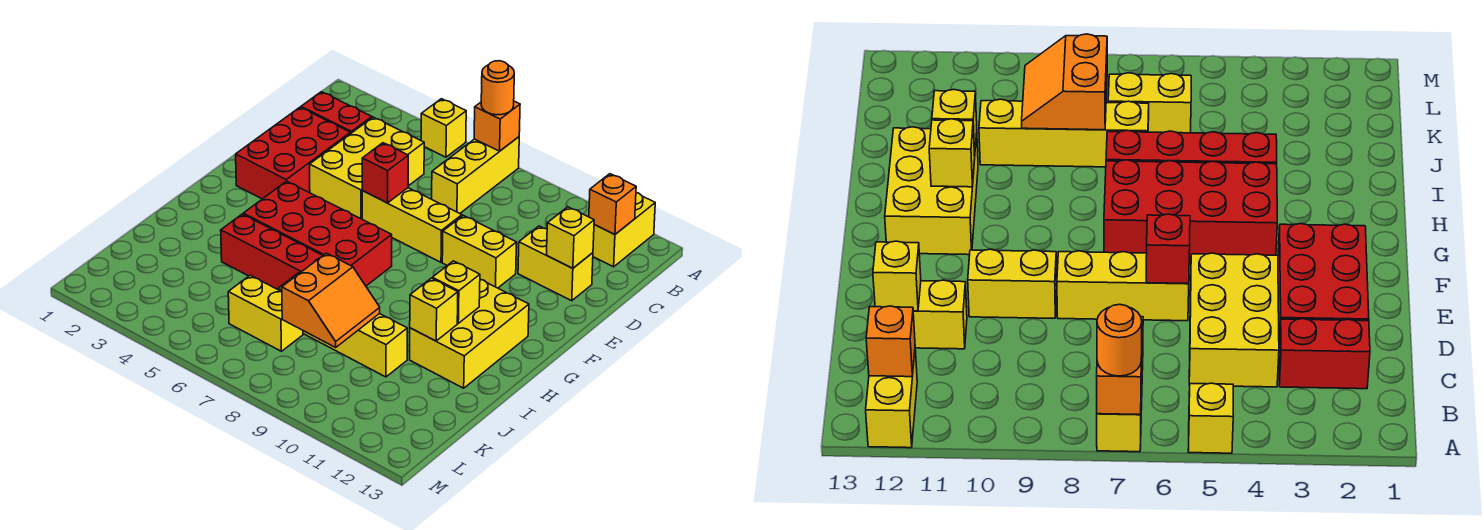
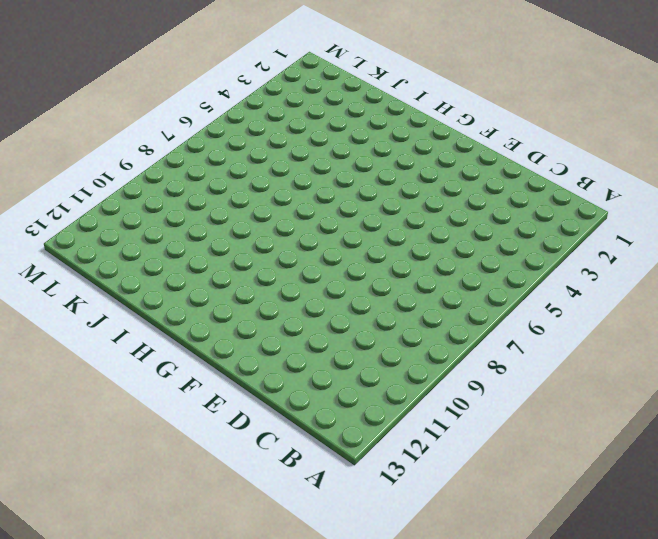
none -> yellow brick A5 level 1
none -> yellow brick A7:C7 level 1
none -> yellow brick A12:B12 level 1

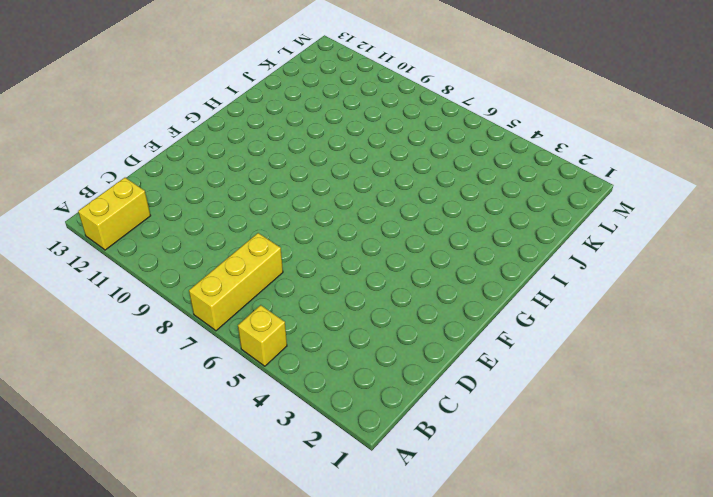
none -> red brick C2:C3 level 1
none -> yellow brick C4:E5 level 1
none -> red brick D2:F3 level 1

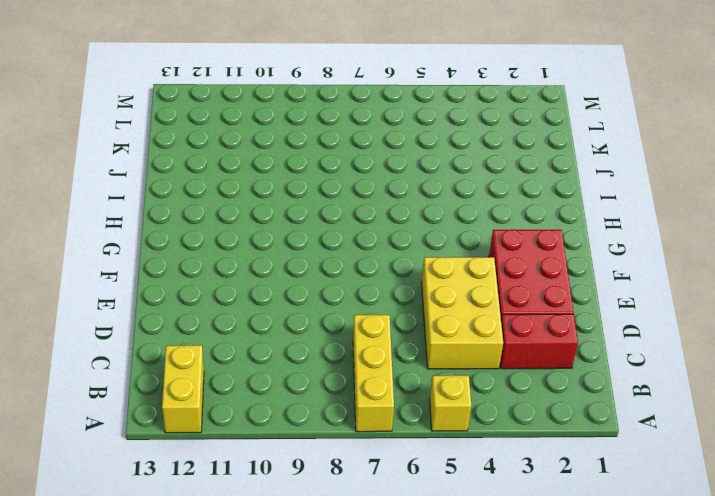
none -> yellow brick D11:D12 level 1
none -> yellow brick E6:E8 level 1
none -> yellow brick E9:E10 level 1

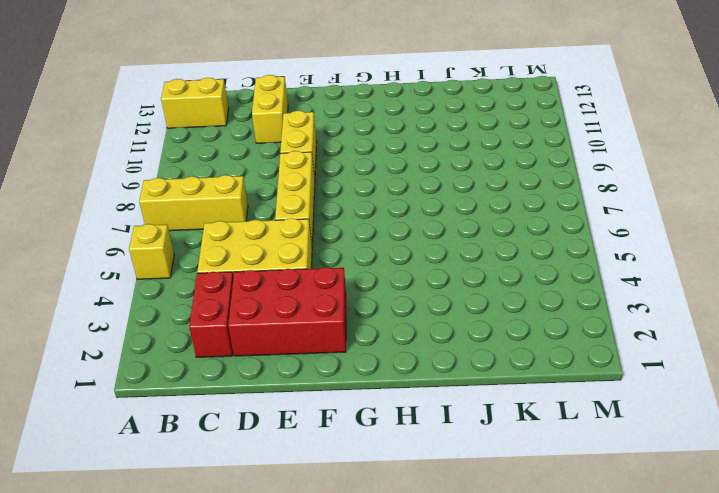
none -> red brick G4:H7 level 1
none -> yellow brick G11:I12 level 1
none -> red brick I4:I7 level 1

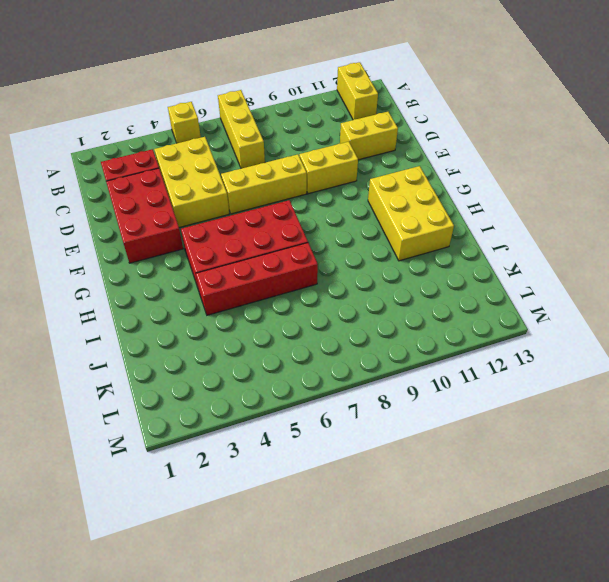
none -> yellow brick J7:J10 level 1
none -> yellow brick K6:K7 level 1
none -> orange brick A7 level 2

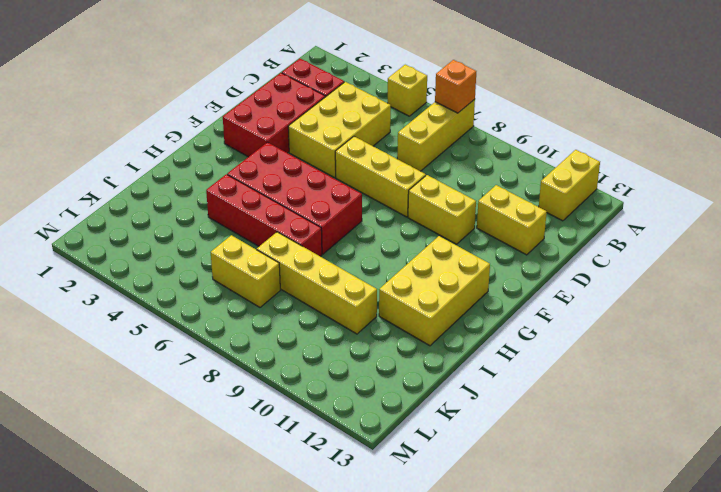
none -> orange brick B12 level 2
none -> yellow brick D12 level 2
none -> red brick E6 level 2

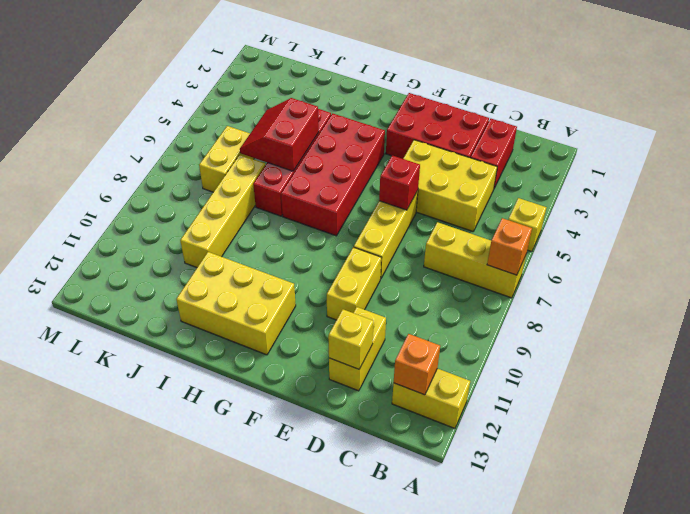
red slope I5:J6 level 2 top I -> none
none -> yellow brick H11 level 2
none -> yellow brick I11 level 2
none -> orange slope J8:K9 level 2 top 8

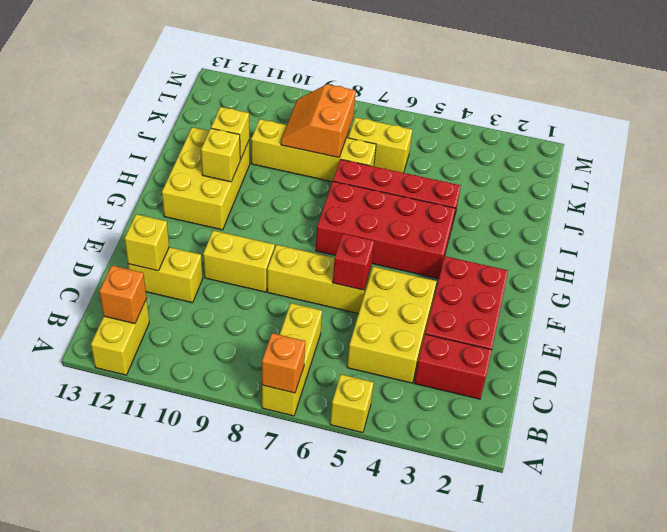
none -> orange round brick A7 level 3

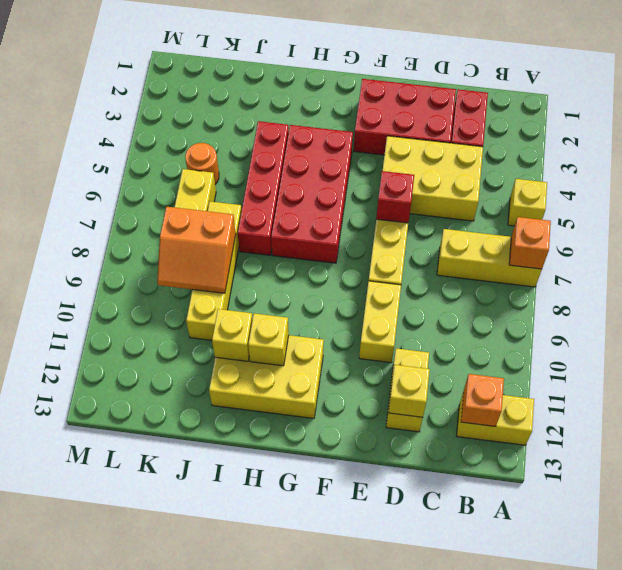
orange round brick K5 level 1 -> orange round brick A7 level 3

